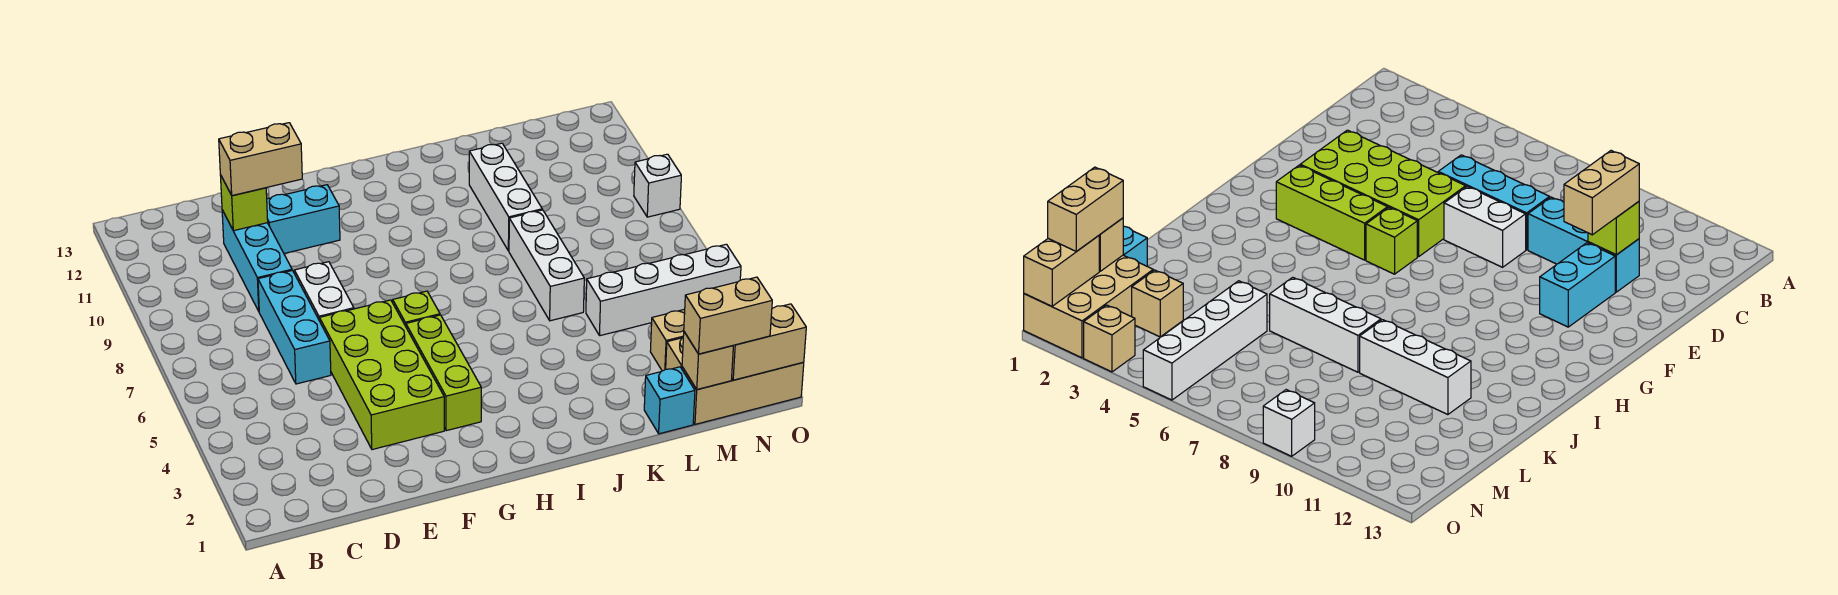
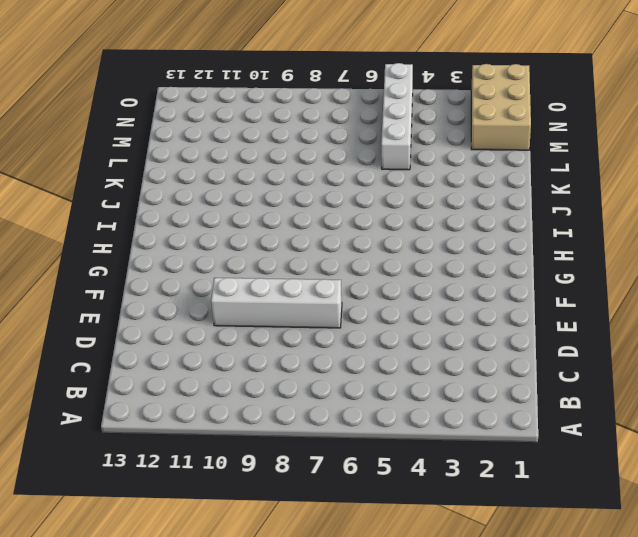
white brick E7:E10 level 1 -> white brick E7:E8 level 1
none -> cyan brick D6:D8 level 1
none -> cyan brick D9:D11 level 1
none -> lime brick E3:F6 level 1

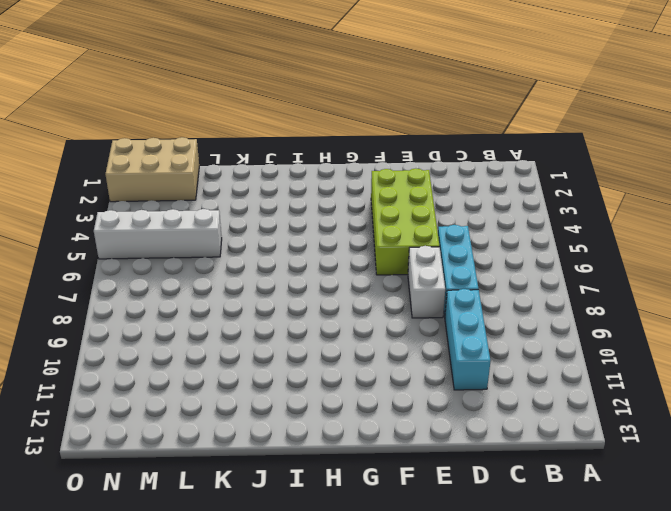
none -> cyan brick E11:F11 level 1
none -> lime brick G3:G5 level 1
none -> lime brick G6 level 1

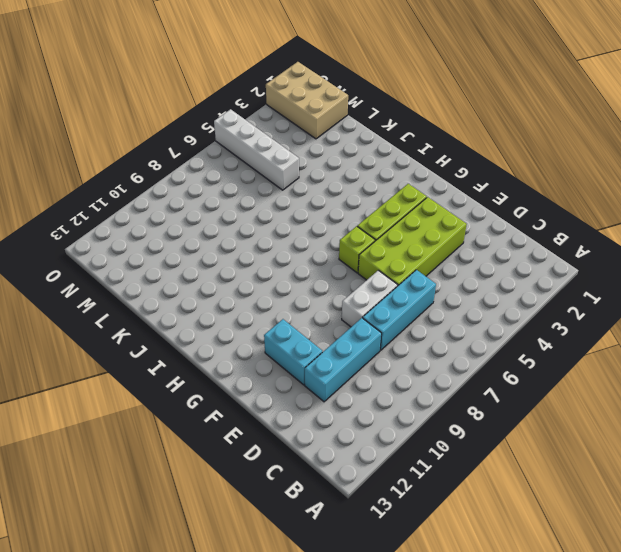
none -> white brick K6:K8 level 1
none -> white brick K9:K11 level 1
none -> cyan brick L1 level 1

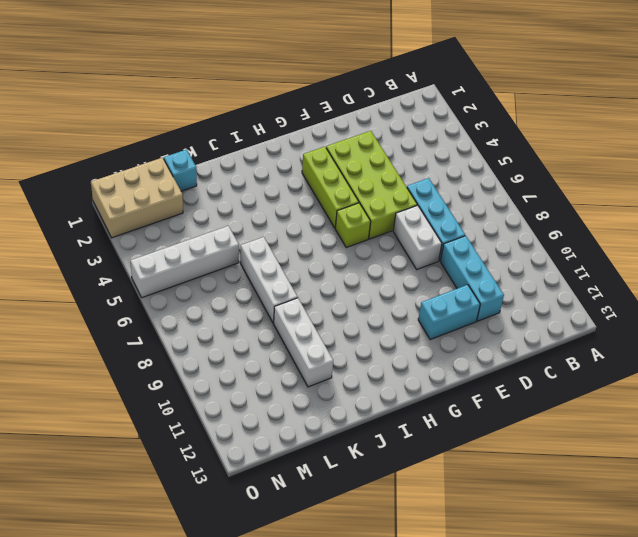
none -> tan brick M3 level 1
none -> tan brick O3 level 1
none -> white brick O9 level 1

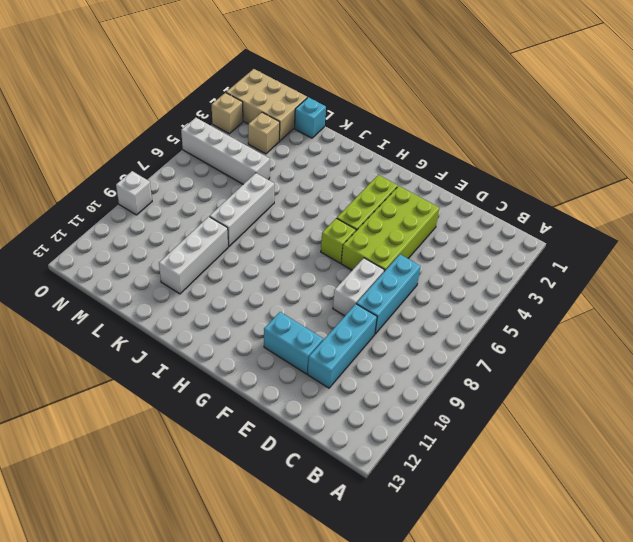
none -> lime brick D11 level 2
none -> tan brick M1 level 2
none -> tan brick N1:O1 level 2

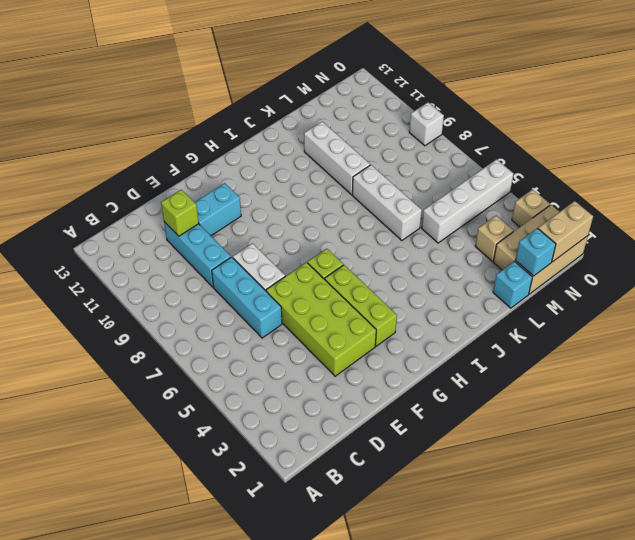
cyan brick M1 level 2 -> tan brick M1 level 2
none -> tan brick D11:E11 level 3
none -> tan brick M1:N1 level 3

